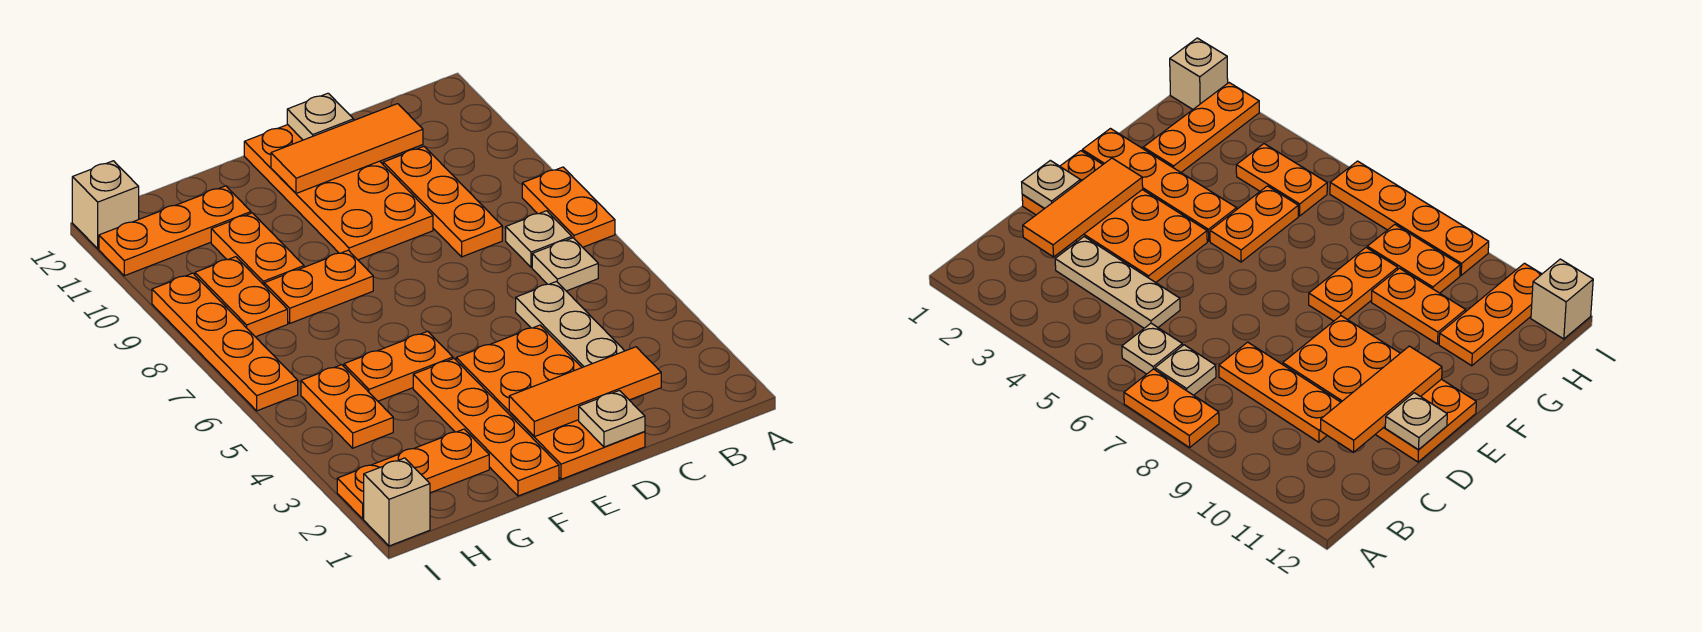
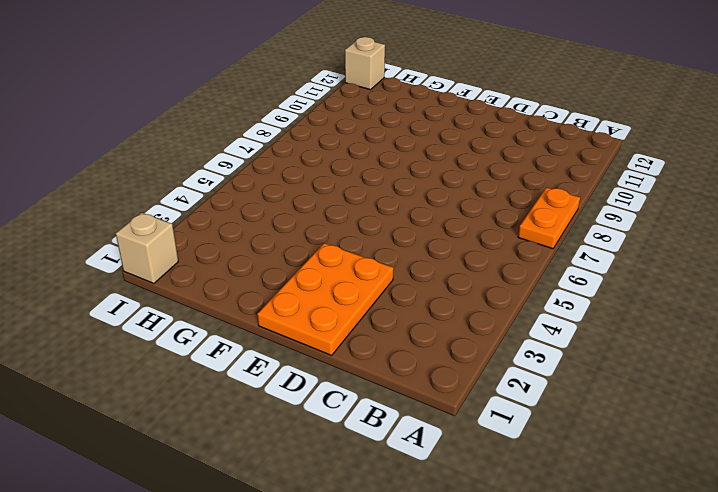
orange plate D1:E3 level 1 -> orange plate D1:E4 level 1
none -> tan plate B6 level 1
none -> tan plate B7 level 1
none -> tan plate C3:C5 level 1

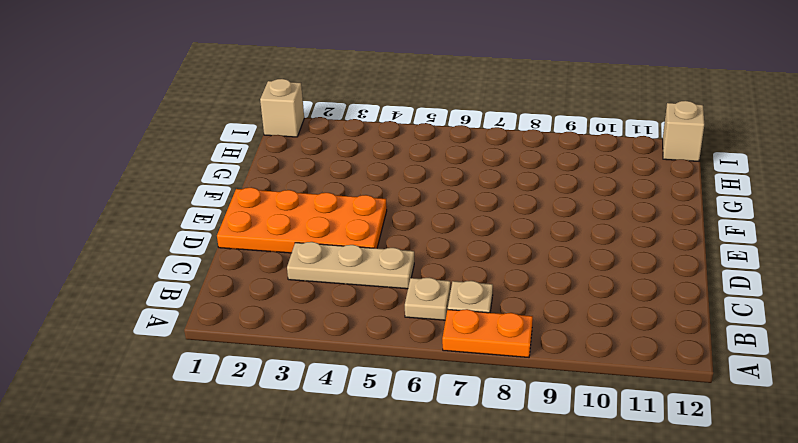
none -> orange plate C8:C10 level 1
none -> orange plate D9:E12 level 1
none -> orange plate F1:F4 level 1

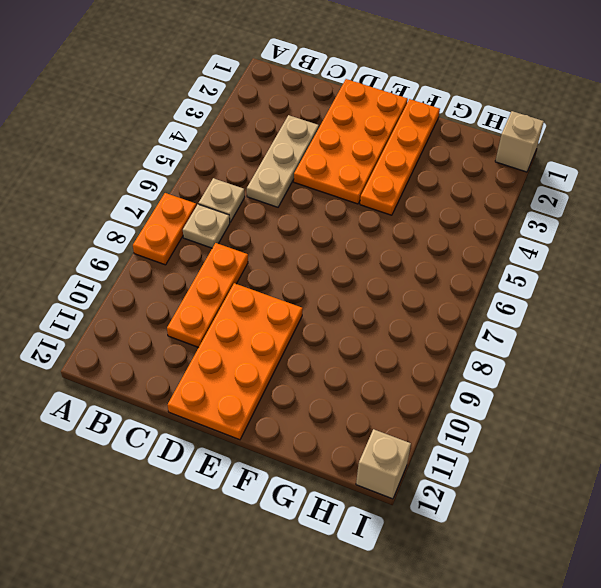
none -> orange plate F5:G5 level 1
none -> orange plate F8:G8 level 1
none -> orange plate G2:I2 level 1

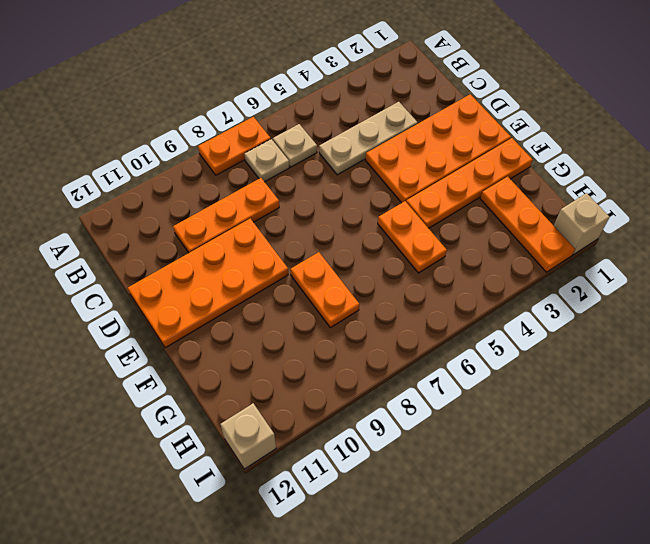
none -> orange plate G9:G10 level 1
none -> orange plate G11:I11 level 1
none -> orange plate H4:H5 level 1

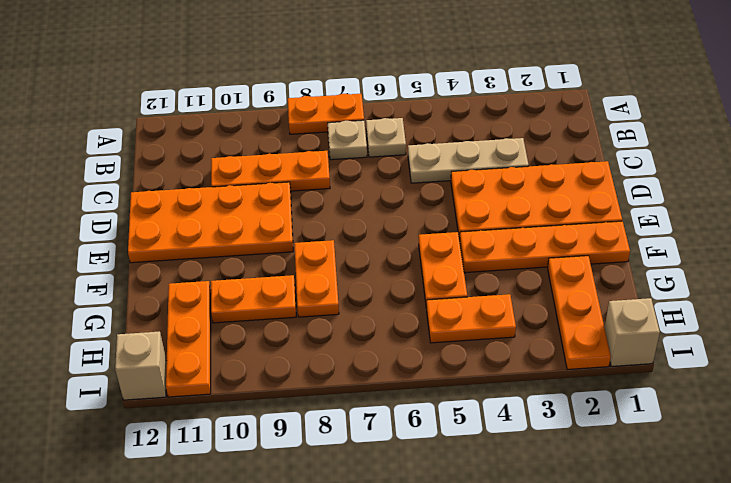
none -> orange plate H8:H9 level 1
none -> orange plate I6:I9 level 1
none -> orange tile C2:E2 level 2

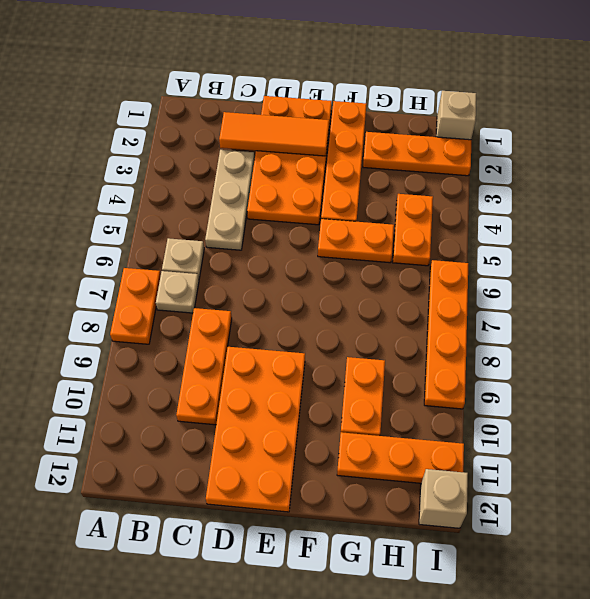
none -> orange plate F8:G8 level 1
none -> orange plate H8:H9 level 1
none -> orange tile C11:E11 level 2

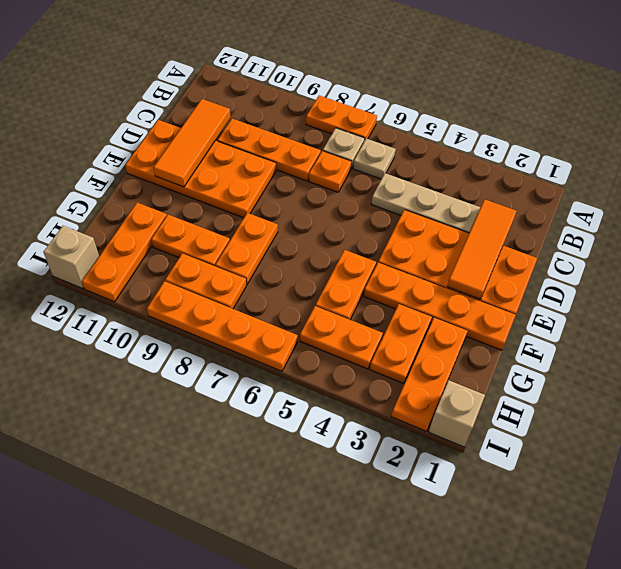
orange plate C7 level 1 -> none
orange plate G3:H3 level 1 -> none
none -> tan plate D1 level 2
none -> tan plate D12 level 2

